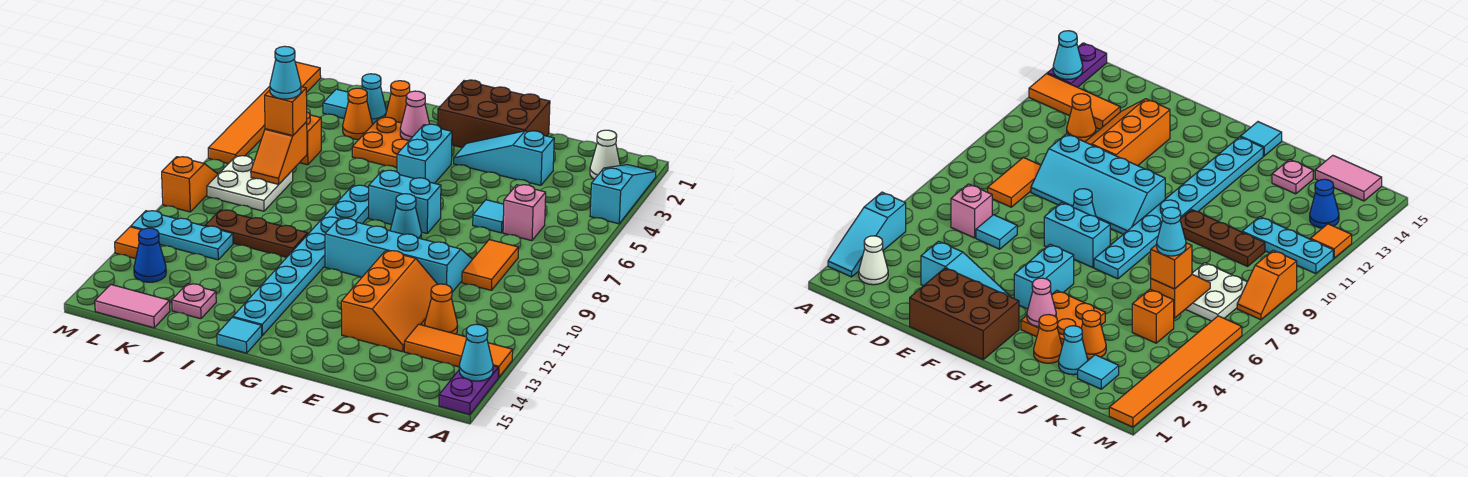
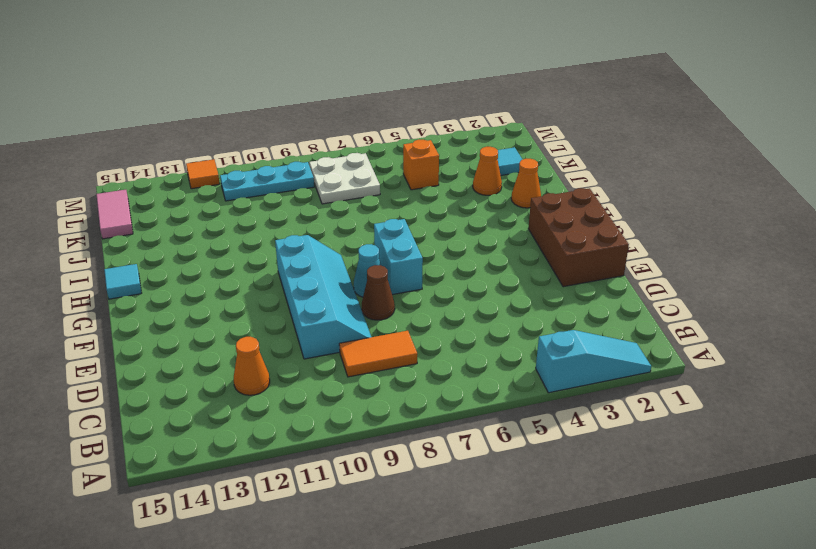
brown cone E8 level 1 -> none
cyan plate L9:L11 level 1 -> cyan plate K11:M11 level 1
none -> orange tile A13:C13 level 1
none -> purple plate A14:A15 level 1
none -> white cone B2 level 1
none -> pink brick C6 level 1

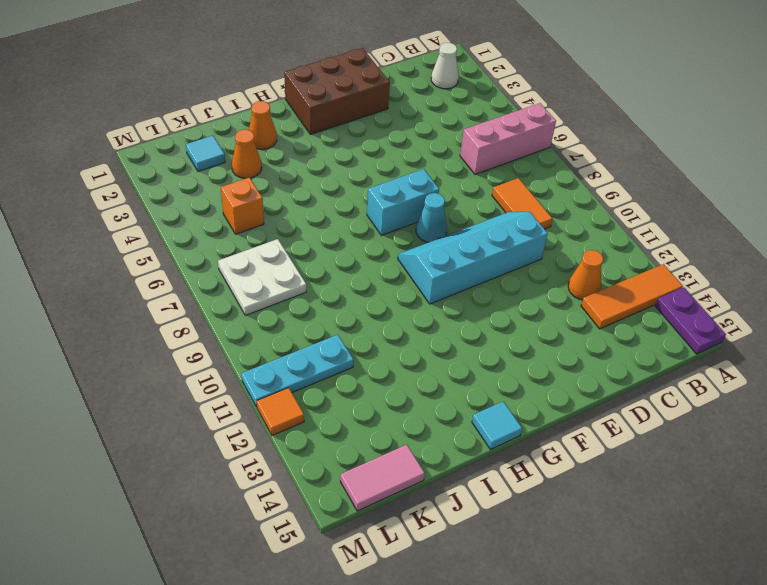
pink brick A6:C6 level 1 -> pink brick C6 level 1
none -> cyan slope A2:A4 level 1 top 4
none -> cyan slope D3:F3 level 1 top D
none -> cyan tile D6 level 1
none -> orange slope D11:E13 level 1 top E

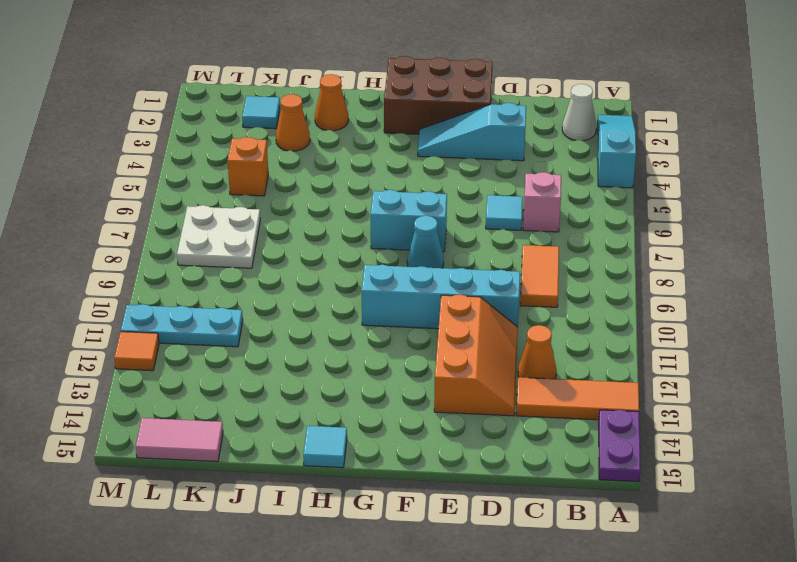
none -> cyan brick G4:G5 level 1
none -> orange plate H3:I4 level 1
none -> cyan plate H7:H14 level 1
none -> brown plate I10:K10 level 1

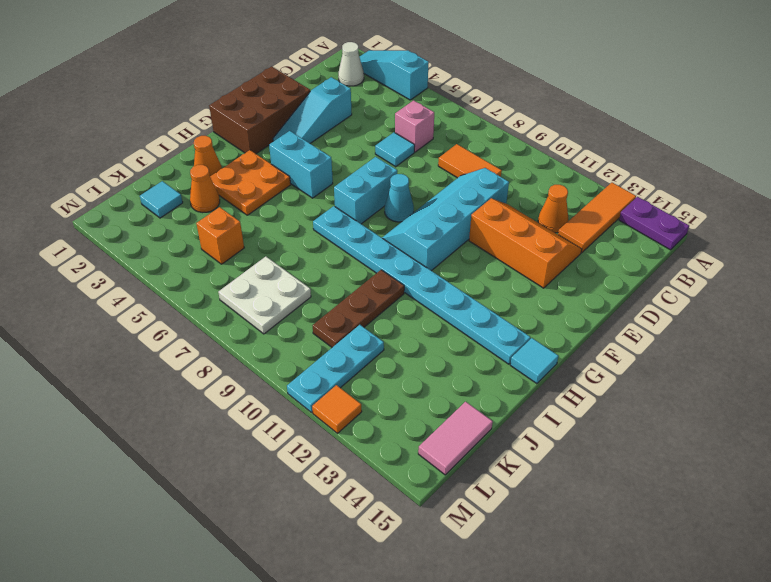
none -> cyan cone J2 level 1
none -> pink plate J14 level 1
none -> blue cone L13 level 1
none -> orange tile M1:M6 level 1

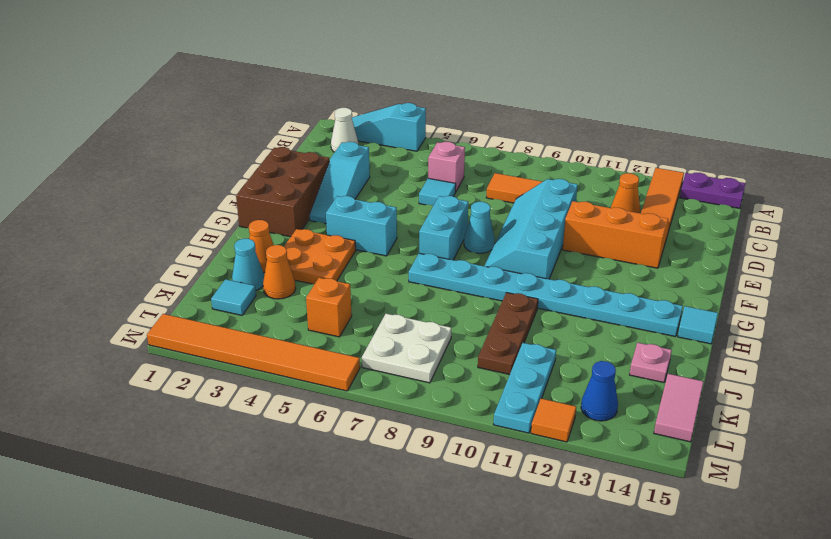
none -> orange slope M8:M9 level 1 top 9
none -> cyan cone A14 level 2
none -> pink cone H3 level 2
none -> orange slope K6:K7 level 2 top 6

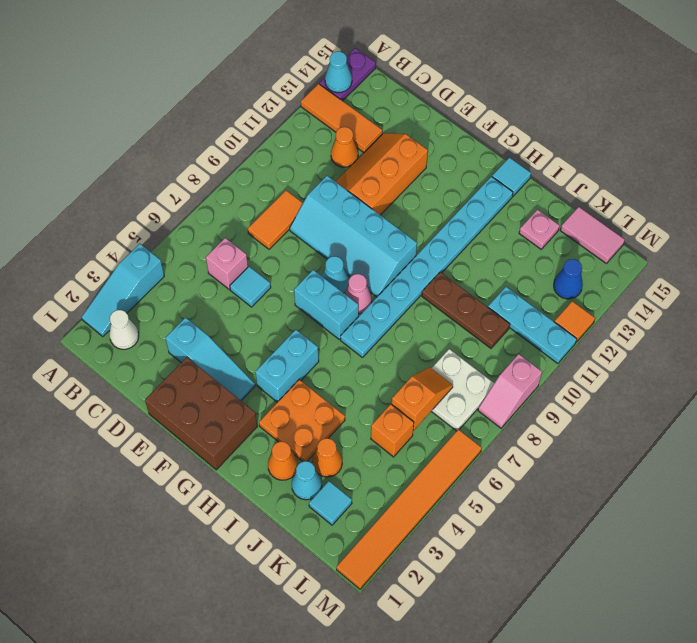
pink cone G8 level 1 -> pink cone H3 level 2
pink slope M8:M9 level 1 top 9 -> orange slope M8:M9 level 1 top 9
none -> orange brick K6 level 3
none -> cyan cone K6 level 4

